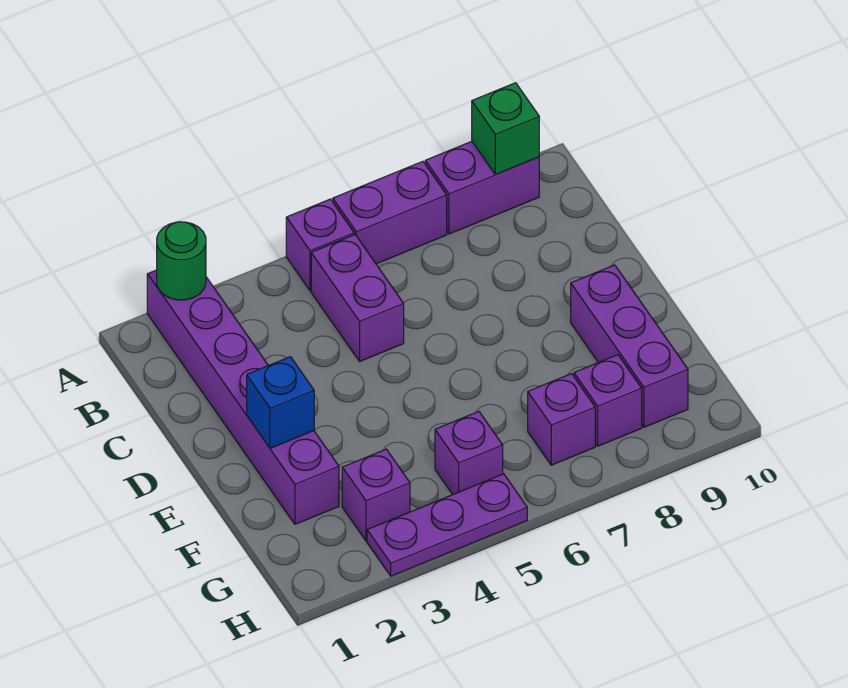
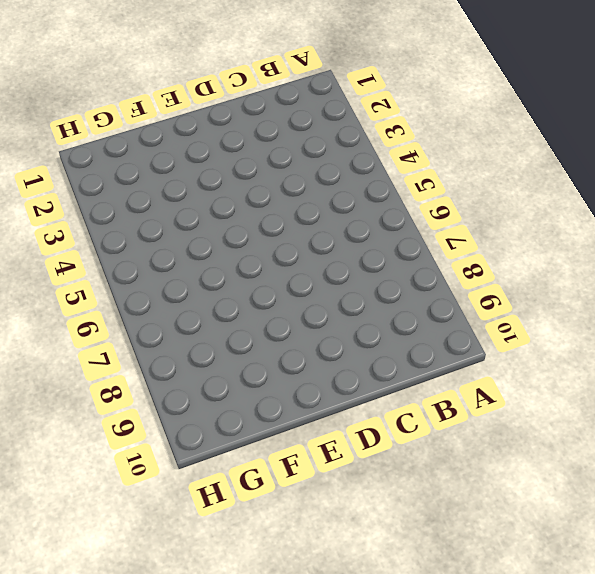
none -> purple brick A2:F2 level 1
none -> purple brick A5 level 1
none -> purple brick A6:A7 level 1

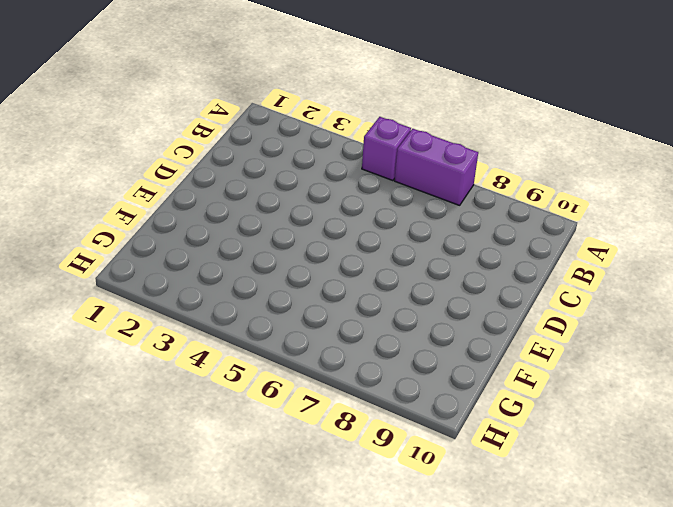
none -> purple brick A2:F2 level 1
none -> purple brick A8:A9 level 1
none -> purple brick B5:C5 level 1

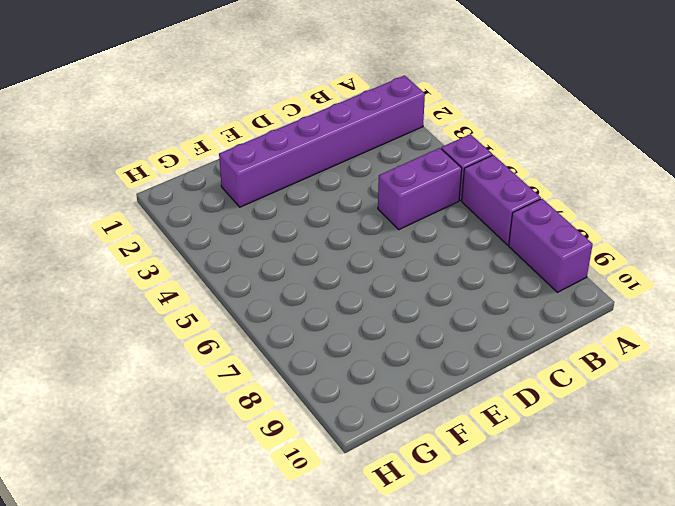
none -> purple brick E9:G9 level 1
none -> purple brick G3 level 1
none -> purple brick G5 level 1

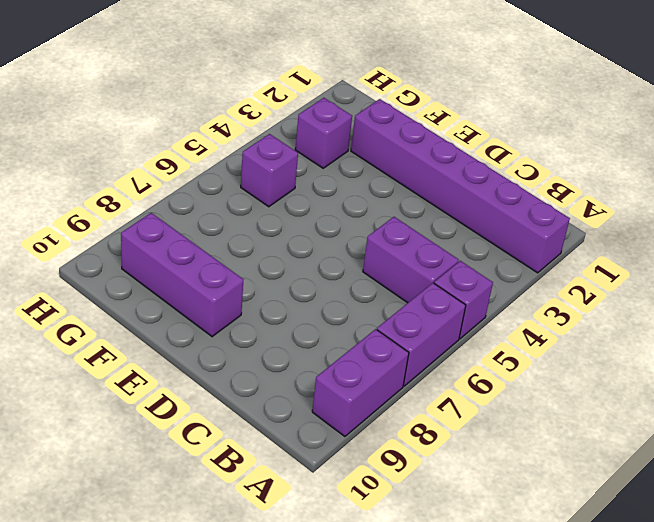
none -> purple brick G7 level 1
none -> purple brick G8 level 1
none -> purple plate H3:H5 level 1

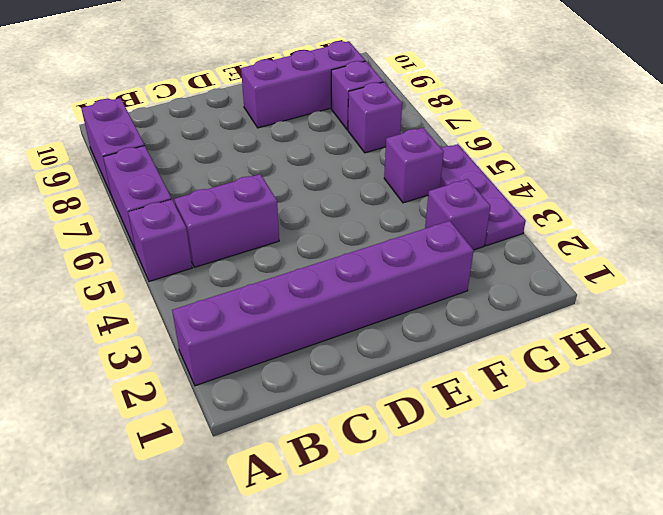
none -> green round brick A2 level 2
none -> green brick A9 level 2
none -> blue brick E2 level 2

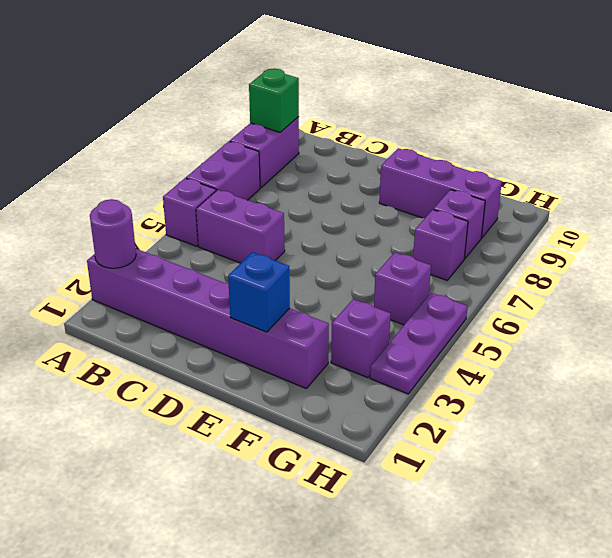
purple round brick A2 level 2 -> green round brick A2 level 2

